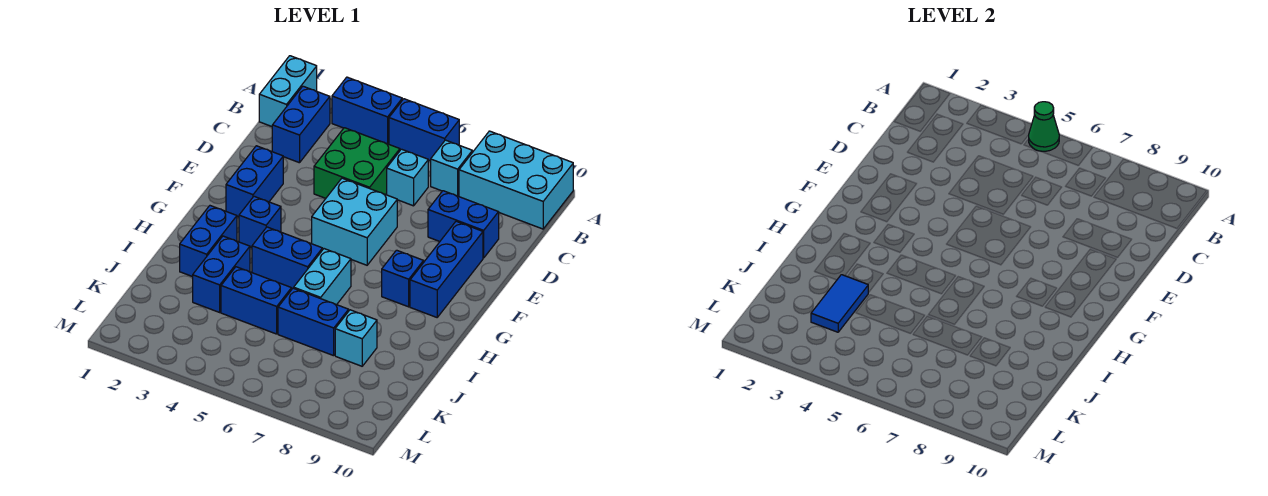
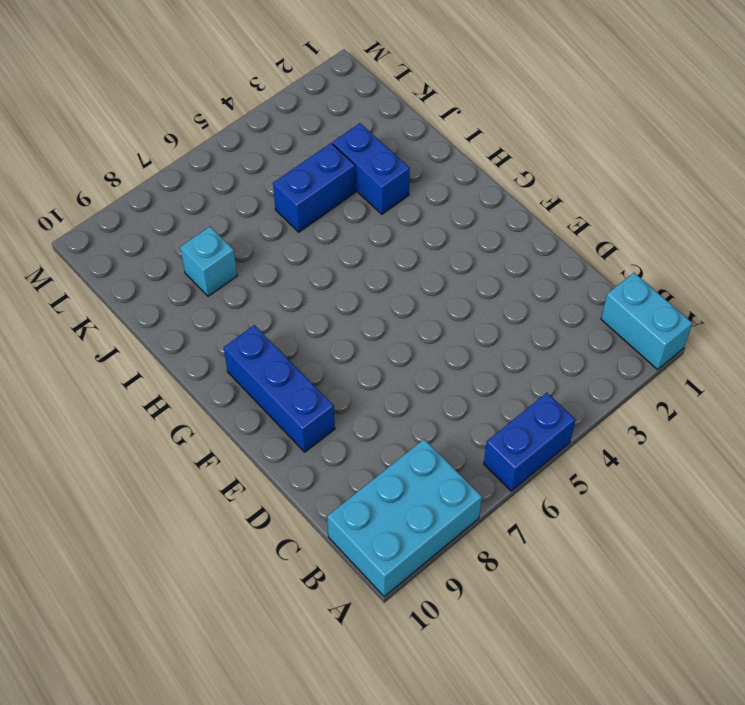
none -> blue brick A3:A4 level 1
none -> blue brick B2:C2 level 1
none -> cyan brick B7 level 1

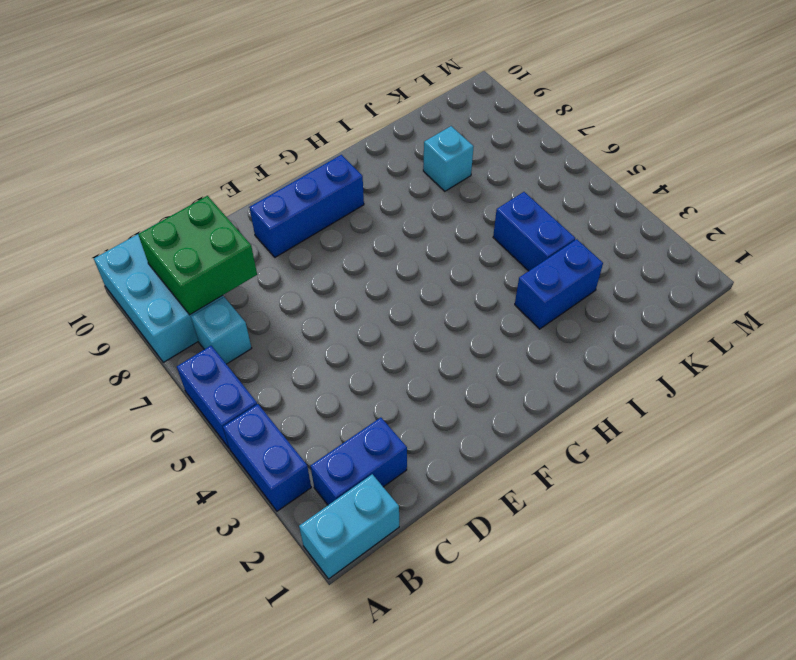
green brick B8:C9 level 2 -> green brick C4:D5 level 1
none -> cyan brick C6 level 1
none -> blue brick D8:D9 level 1
none -> blue brick E2:F2 level 1

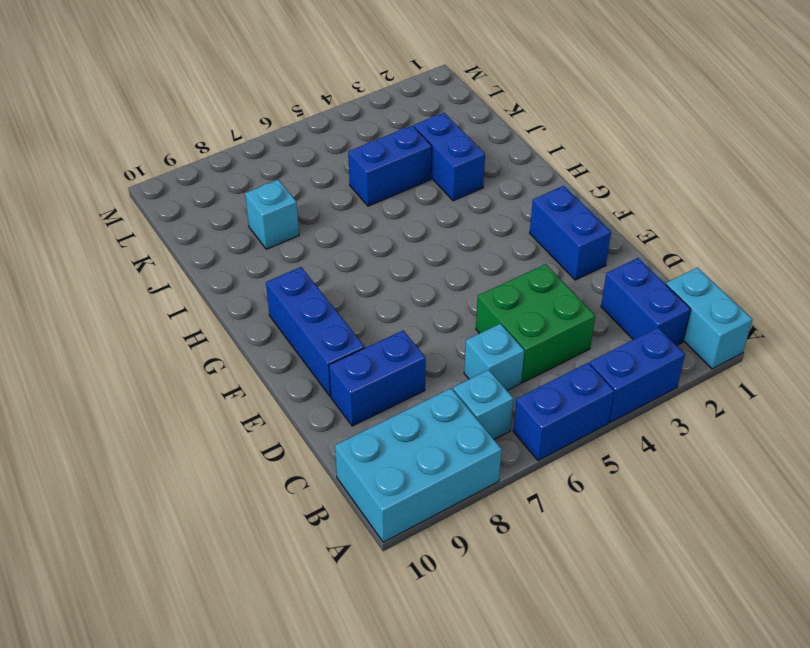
none -> cyan brick E5:F6 level 1
none -> blue brick G3 level 1
none -> blue brick G8 level 1

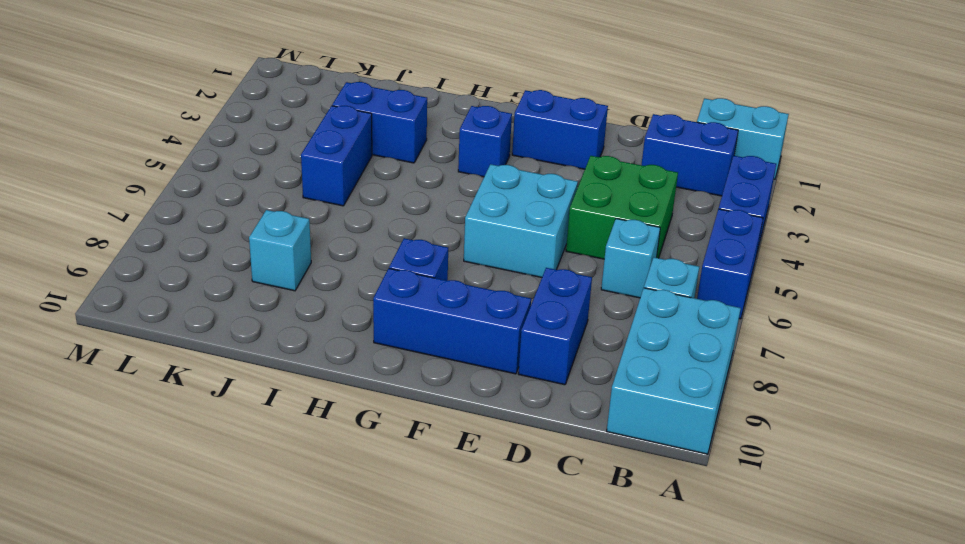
none -> blue brick H2:I2 level 1
none -> blue brick H4:H5 level 1
none -> cyan brick H6:I6 level 1

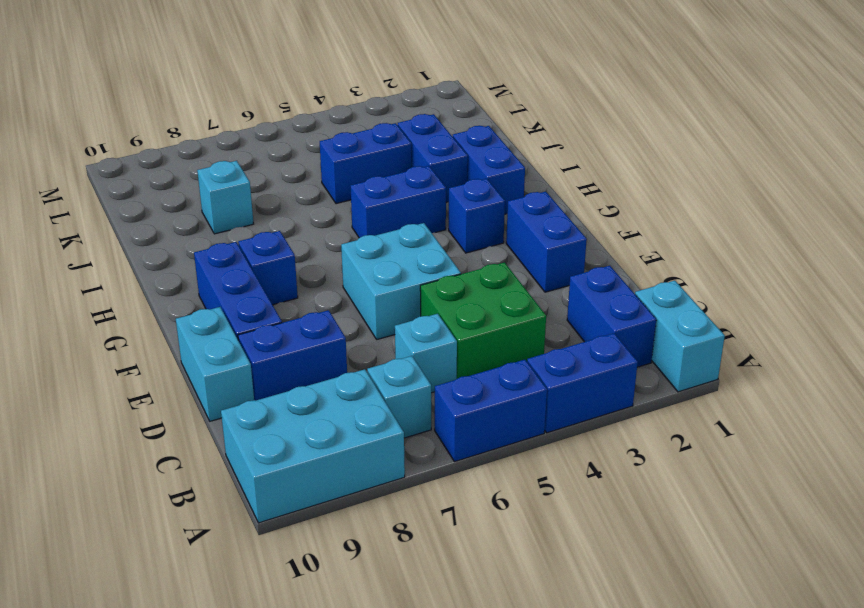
cyan brick D10:E10 level 1 -> cyan brick H6:I6 level 1
none -> blue brick J6:J7 level 1
none -> green cone A5 level 2
none -> blue tile J3:K3 level 2

